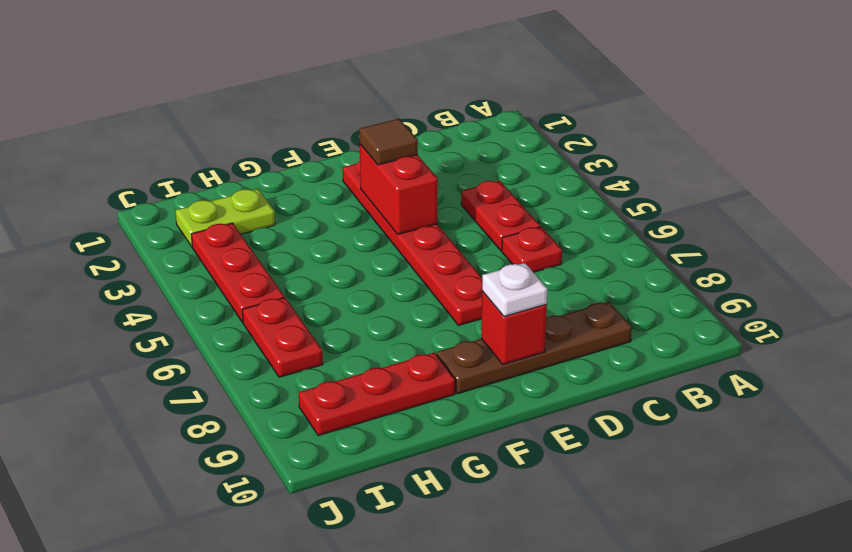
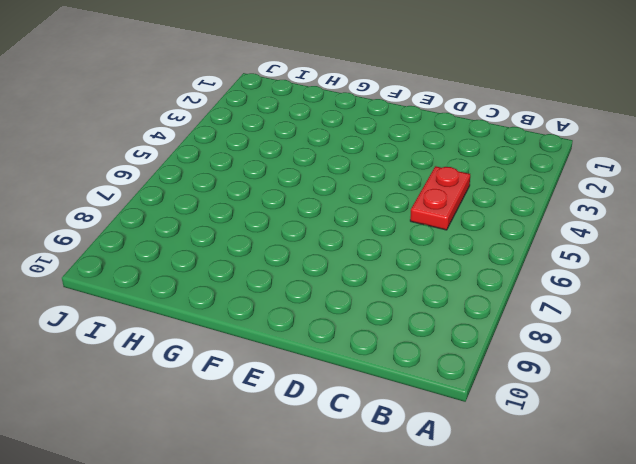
none -> red plate C6 level 1
none -> brown plate C9:F9 level 1
none -> red plate E2:E7 level 1

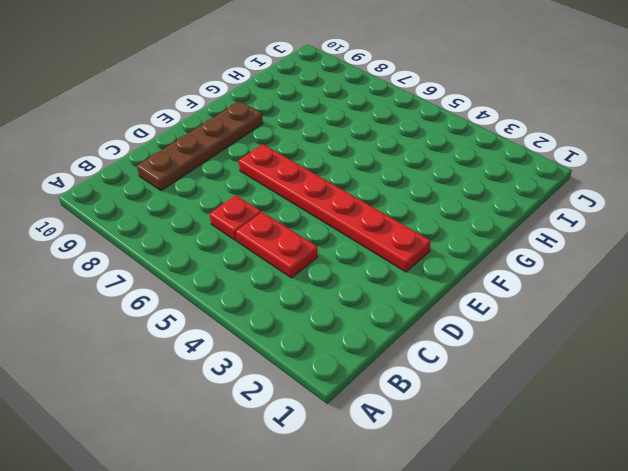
none -> red plate G9:I9 level 1
none -> lime plate H2:I2 level 1
none -> red plate I3:I5 level 1

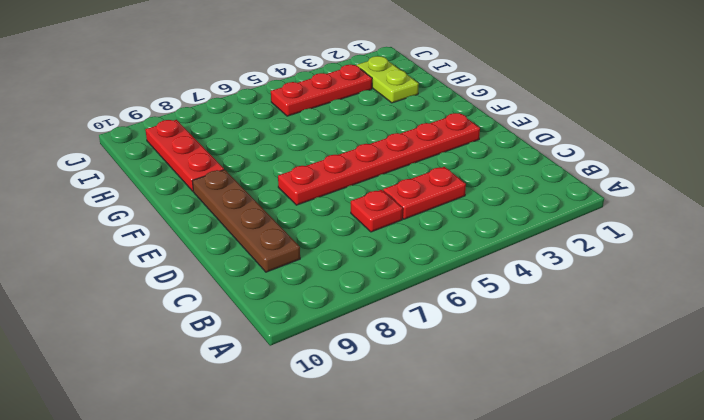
none -> red plate I6:I7 level 1
none -> red brick E3:E4 level 2
none -> red brick E9 level 2

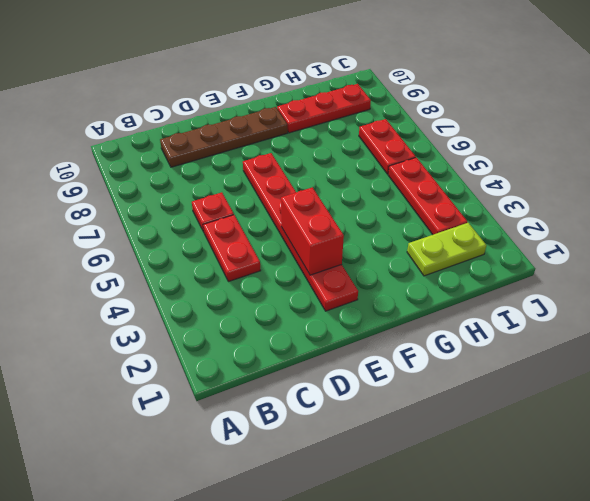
none -> red brick E9 level 2
none -> brown tile E3 level 3
none -> white plate E9 level 3

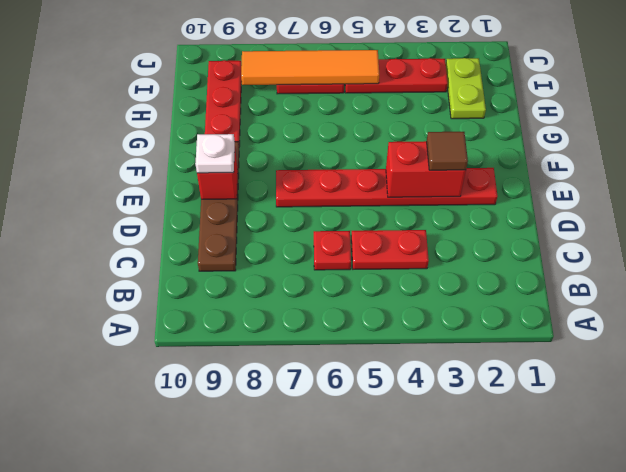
orange tile I5:I8 level 2 -> none

